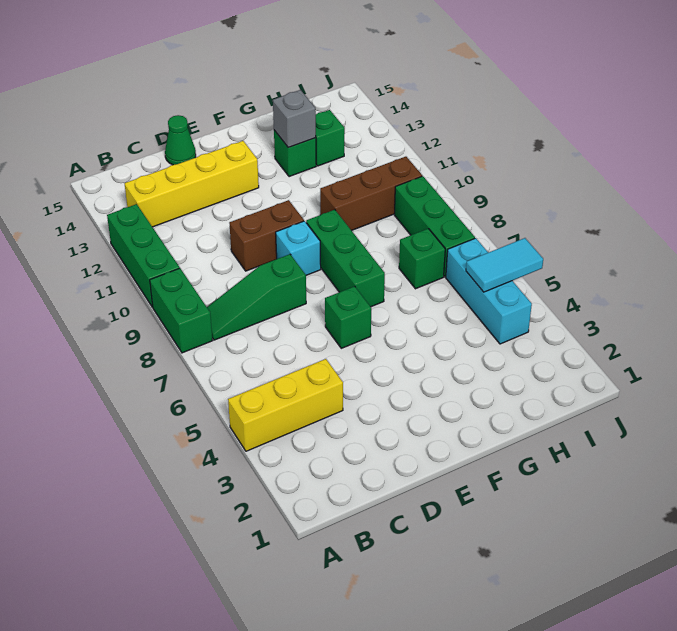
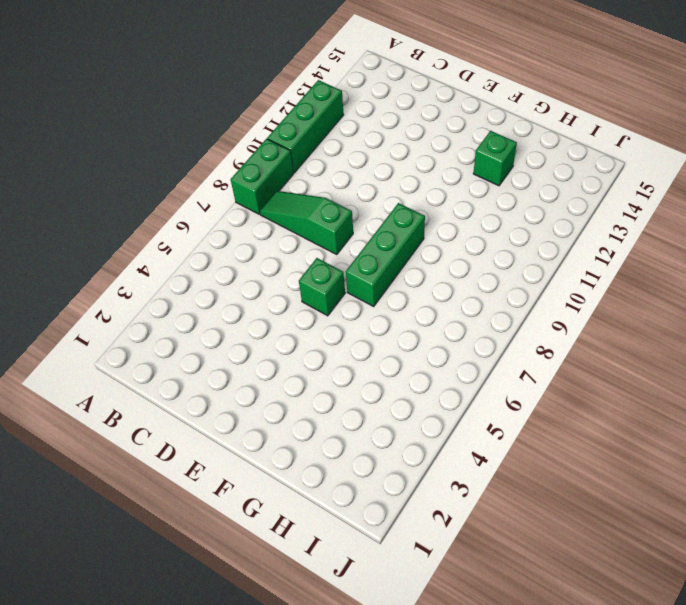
none -> yellow brick A4:C4 level 1
none -> yellow brick B13:E13 level 1
none -> brown brick D10:E10 level 1

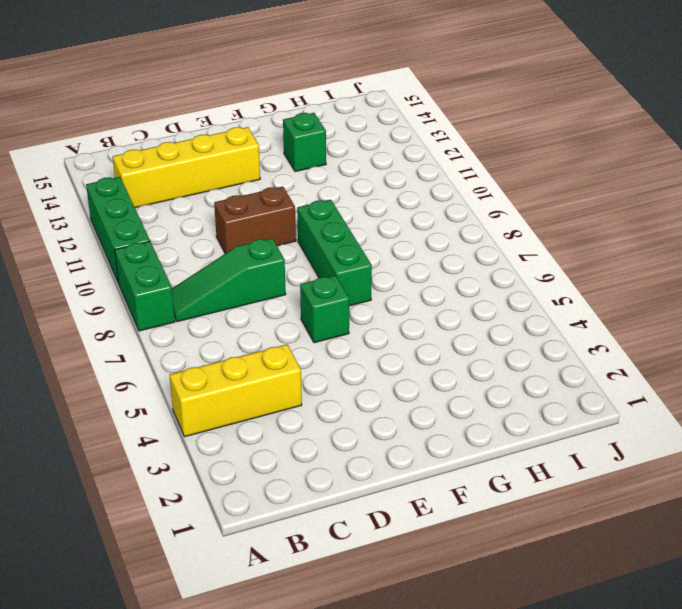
none -> green cone D15 level 1
none -> cyan brick E9 level 1
none -> brown brick G10:I10 level 1

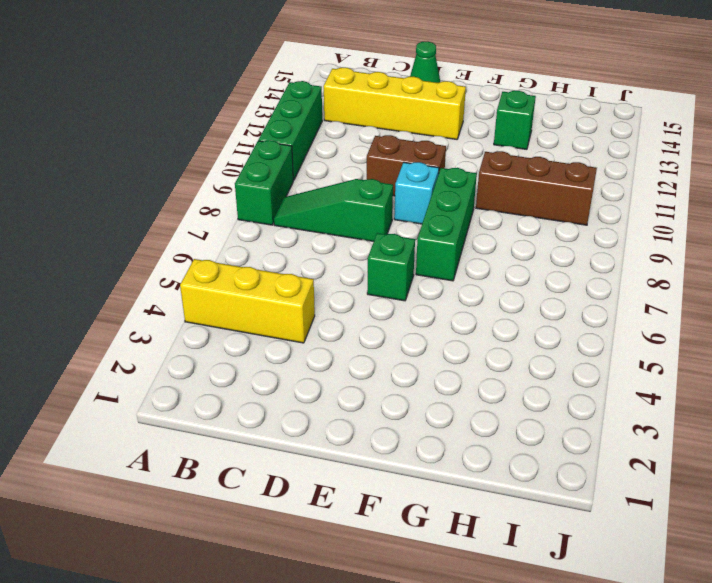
none -> green brick H7 level 1
none -> green brick H13 level 1
none -> cyan brick I4:I6 level 1

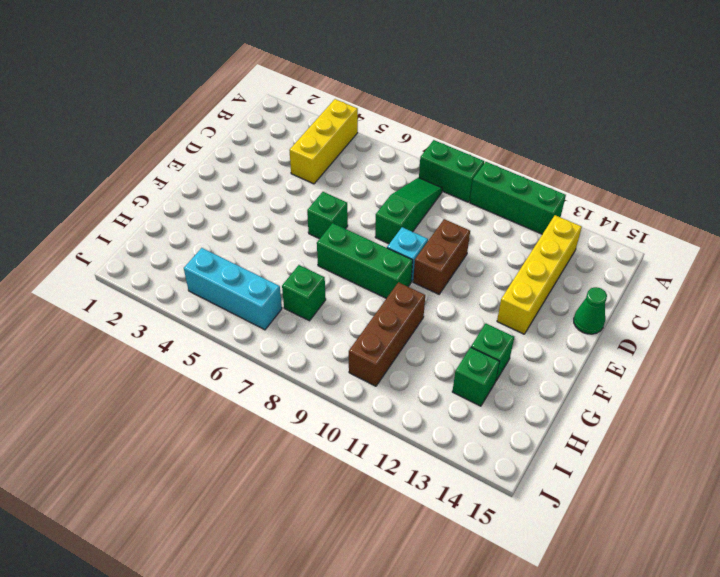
none -> green brick I7:I9 level 1
none -> grey brick G13 level 2
none -> cyan tile I5:J5 level 2

